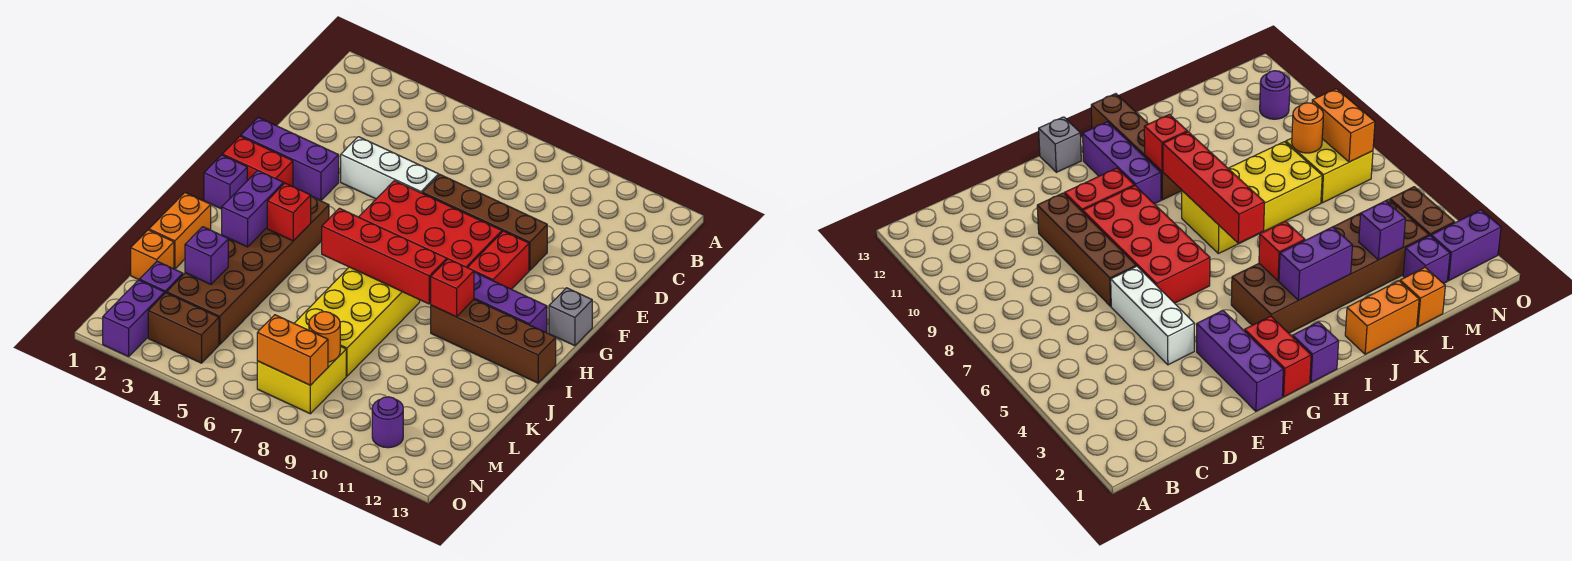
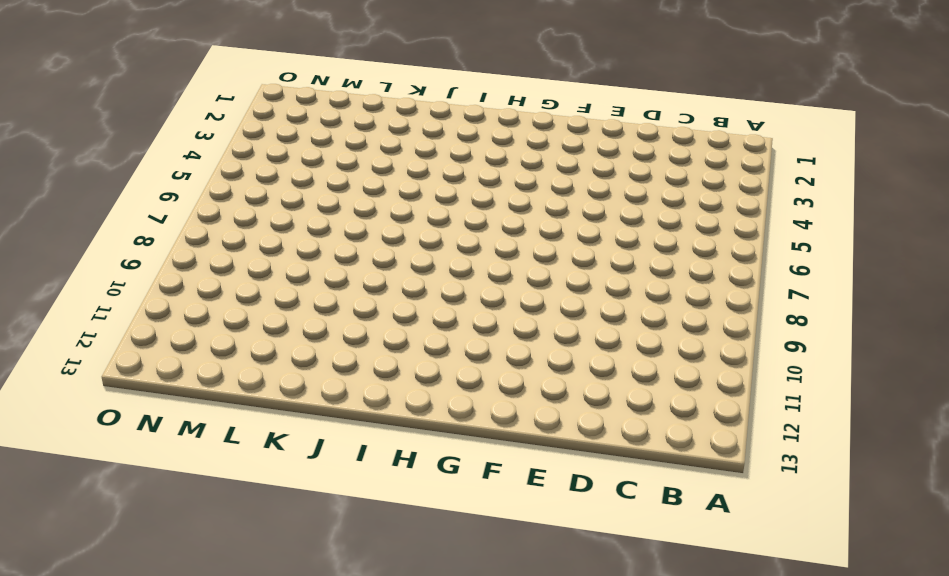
none -> white brick E4:E6 level 1
none -> brown brick E7:E10 level 1
none -> purple brick F1:F3 level 1

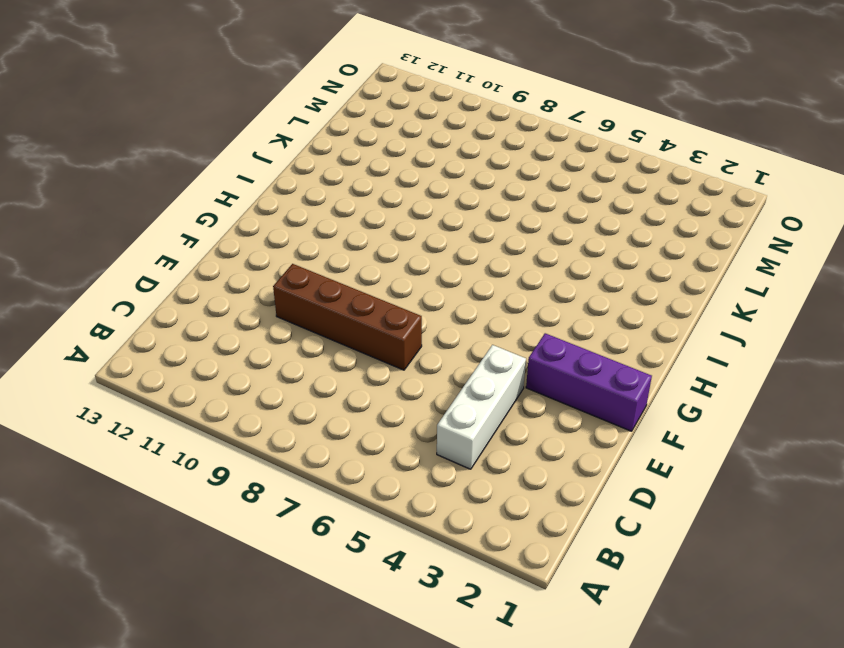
white brick C4:E4 level 1 -> white brick E4:E6 level 1
none -> red brick F6:G9 level 1
none -> red brick F10:G10 level 1
none -> red brick G1:G2 level 1

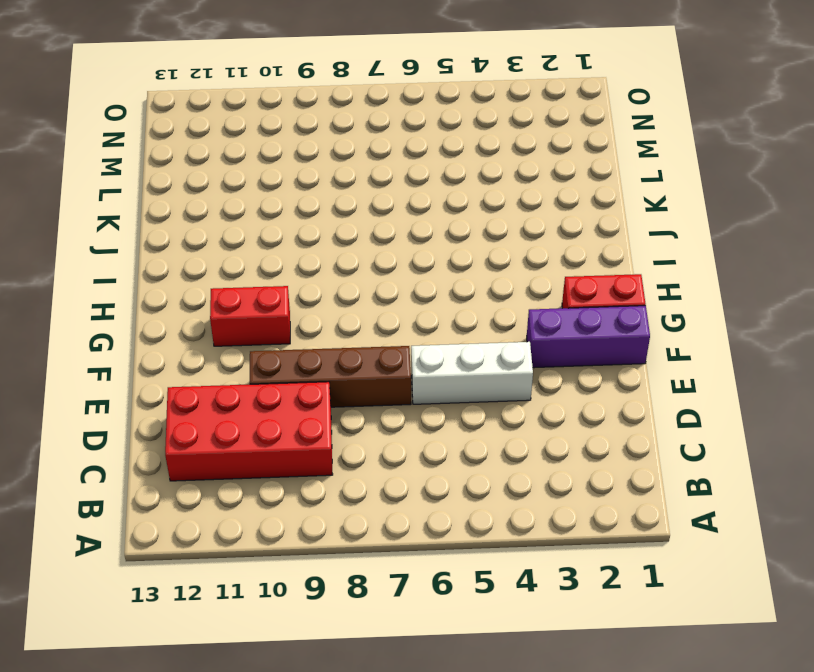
red brick C9:D12 level 1 -> red brick F6:G9 level 1
red brick G10:G11 level 1 -> red brick F10:G10 level 1
none -> grey brick G13 level 1
none -> purple brick H1 level 1
none -> brown brick H3:M4 level 1

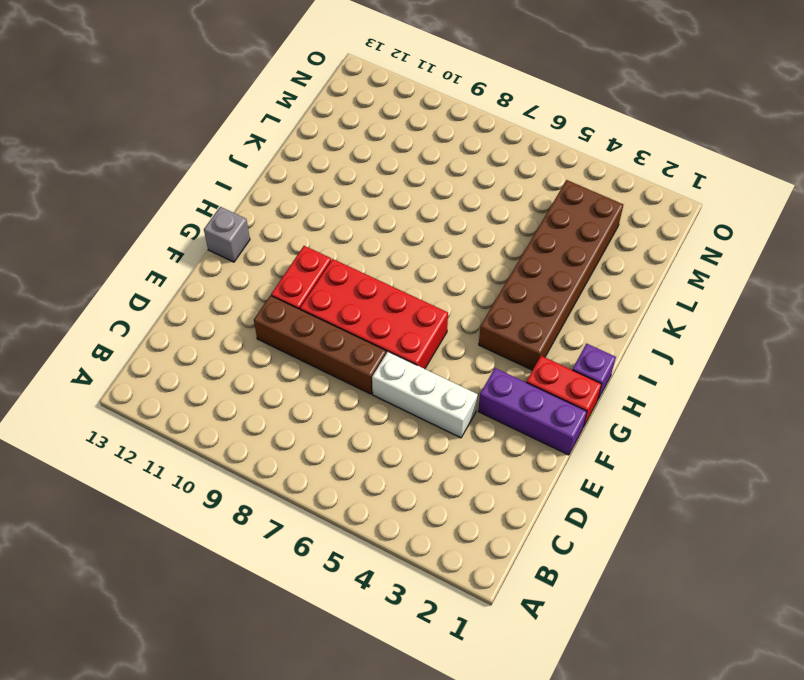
none -> purple brick H10:H12 level 1
none -> yellow brick I7:L8 level 1
none -> brown brick I10:I13 level 1

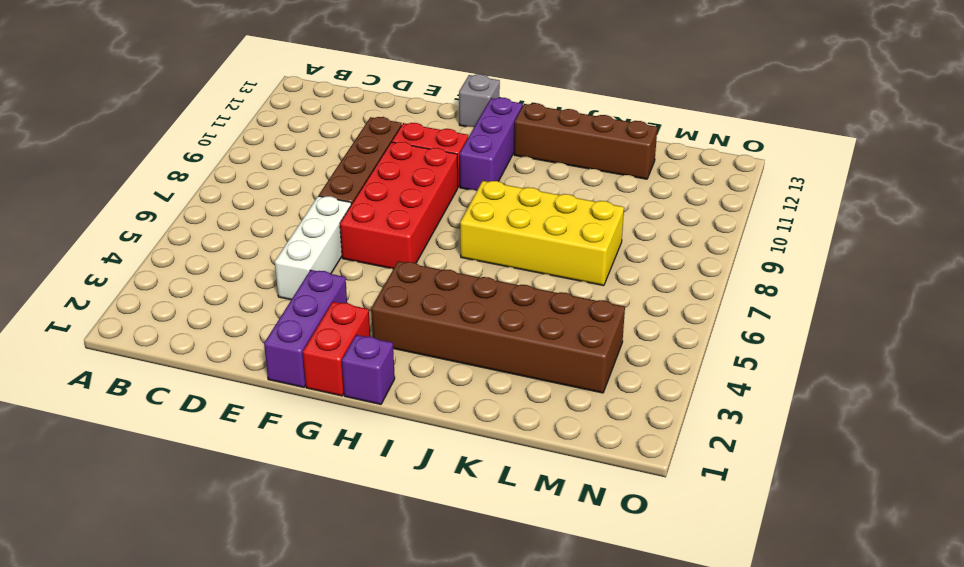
brown brick I12:L12 level 1 -> brown brick I10:I13 level 1
none -> orange brick J1:K1 level 1
none -> orange brick L1 level 1
none -> purple brick M2 level 1

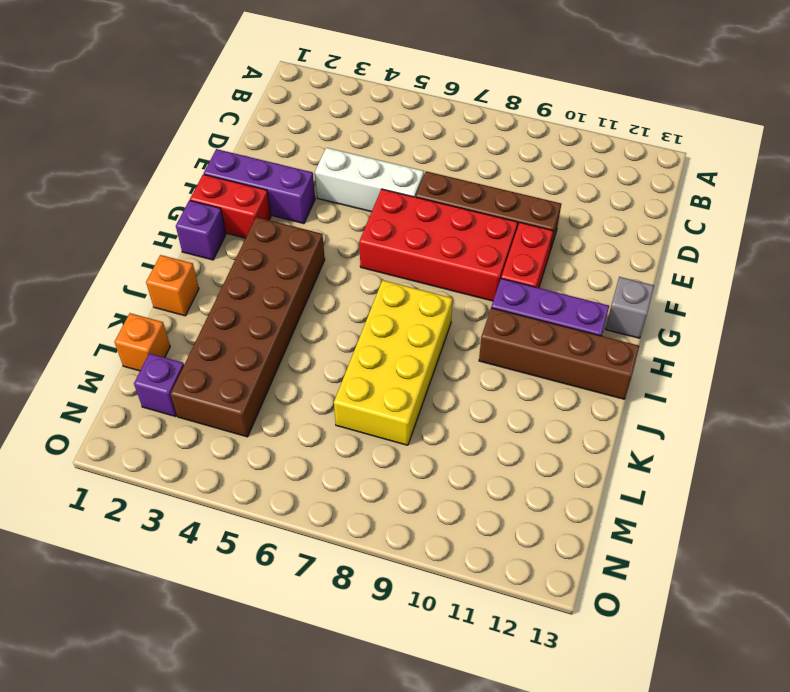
orange brick J1 level 1 -> orange brick J1:K1 level 1
none -> yellow brick M7:N8 level 1
none -> purple brick N2:O2 level 1
none -> brown brick N3:N4 level 1

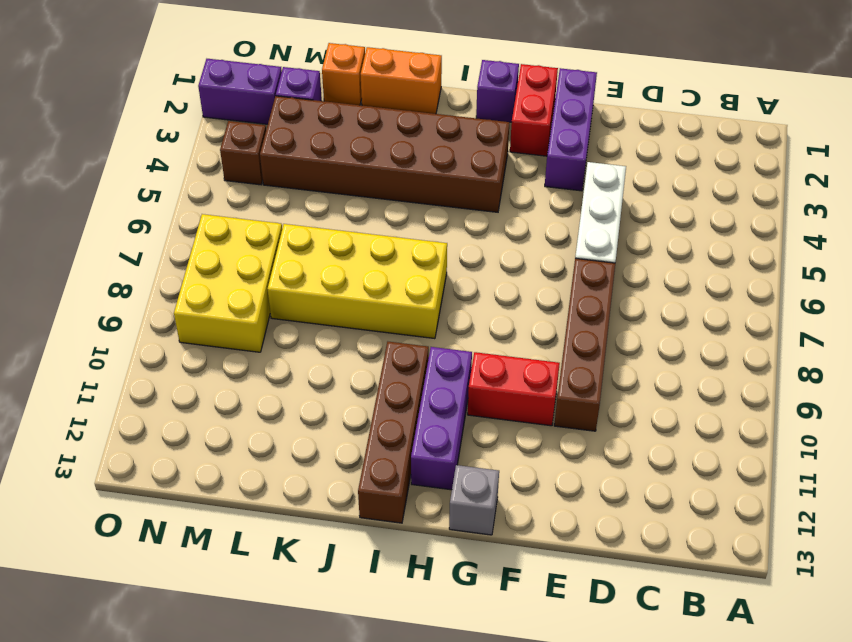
yellow brick M7:N9 level 1 -> yellow brick M7:N8 level 1
brown brick N4 level 1 -> brown brick N3:N4 level 1
none -> red brick F6:G9 level 1
none -> purple round brick N11 level 1
none -> purple brick I3:J3 level 2

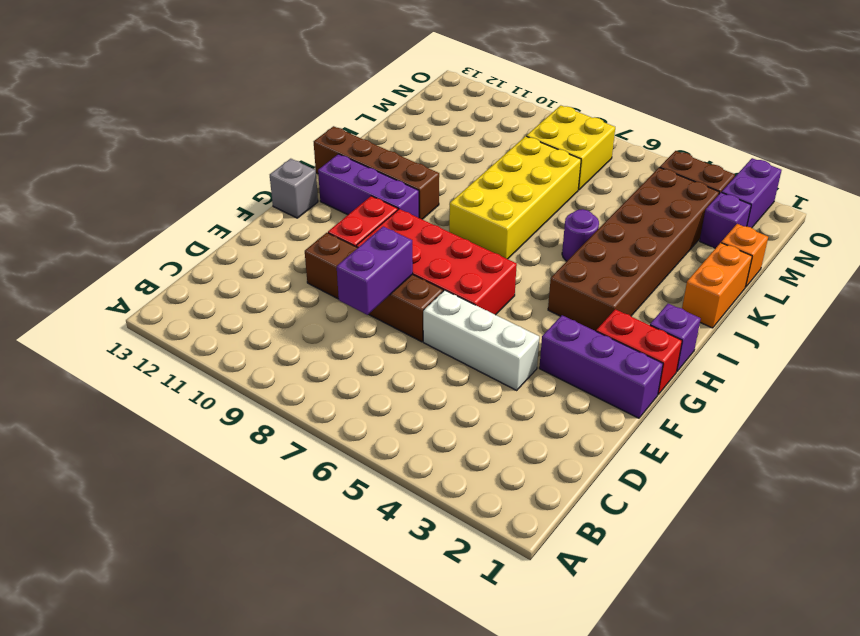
purple brick D8:E8 level 2 -> purple brick I3:J3 level 2
purple round brick J5 level 1 -> purple round brick N11 level 1
none -> red brick I4 level 2
none -> red brick I6:I9 level 2
none -> red brick I10 level 2

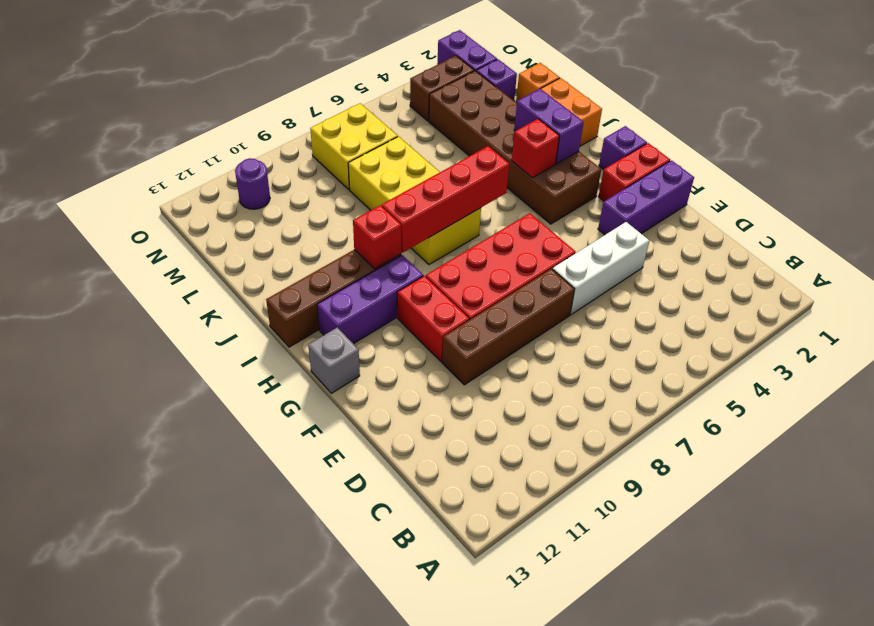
none -> purple brick L3 level 2
none -> orange round brick M8 level 2
none -> orange brick N7:N8 level 2

